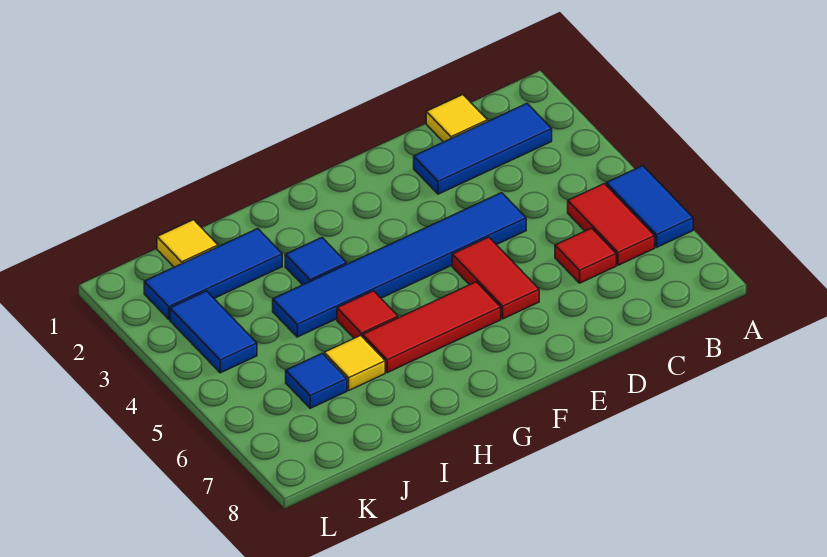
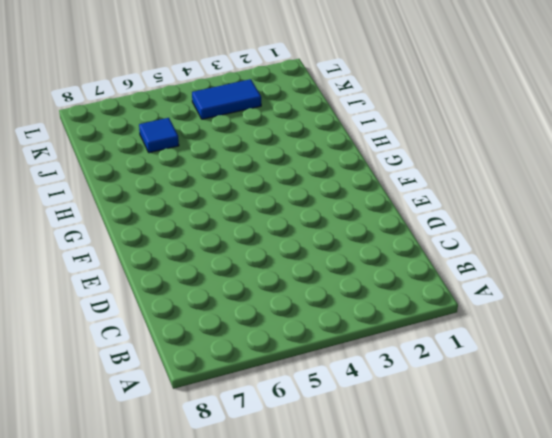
none -> blue tile A5:A6 level 1
none -> blue tile B2:D2 level 1
none -> red tile B5:B6 level 1

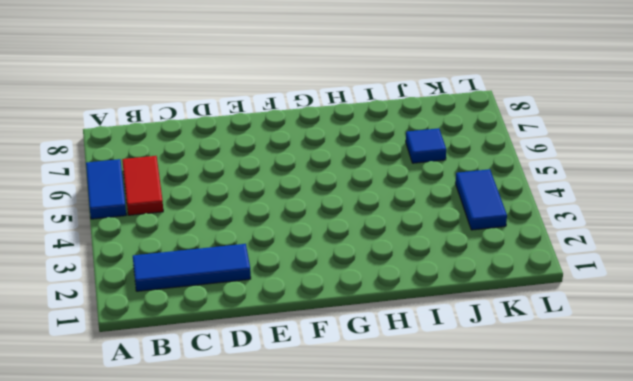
none -> yellow tile C1 level 1
none -> red tile C6 level 1
none -> blue tile D4:I4 level 1

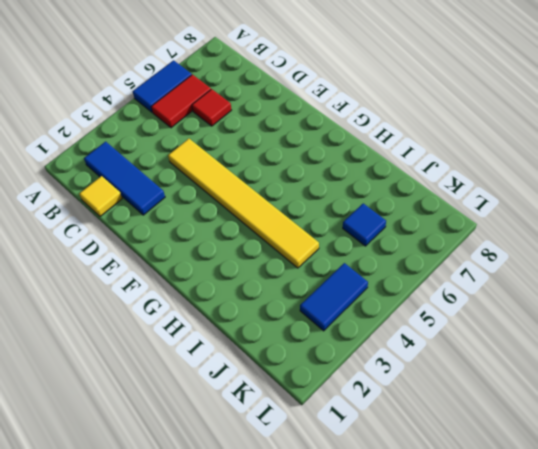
yellow tile D4:I4 level 1 -> blue tile D4:I4 level 1
none -> red tile E5:E6 level 1
none -> red tile F6:H6 level 1
none -> blue tile H3 level 1

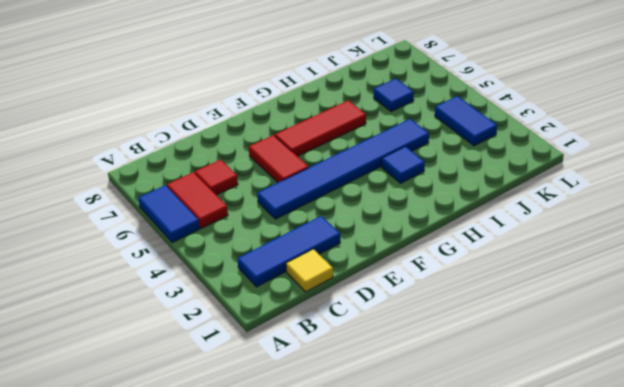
none -> red tile H5 level 1
none -> blue tile I2:K2 level 1
none -> yellow tile I6 level 1

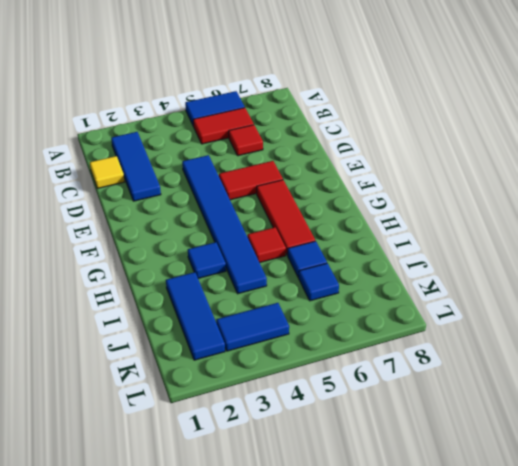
blue tile I6 level 1 -> yellow tile I6 level 1
none -> yellow tile J1 level 1

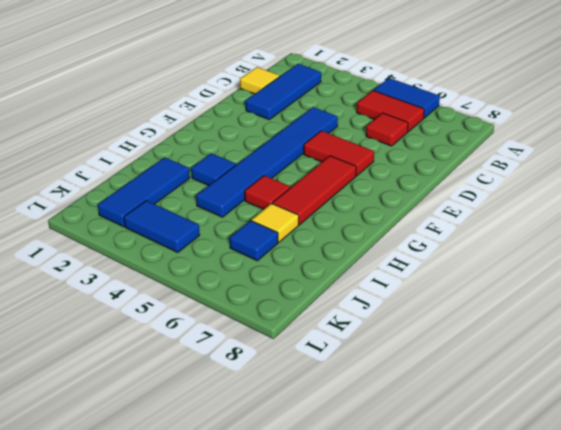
none -> yellow tile J1 level 1

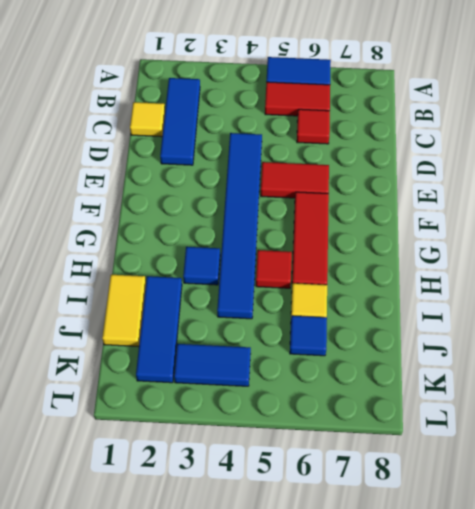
yellow tile I1:J1 level 1 -> yellow tile J1 level 1

